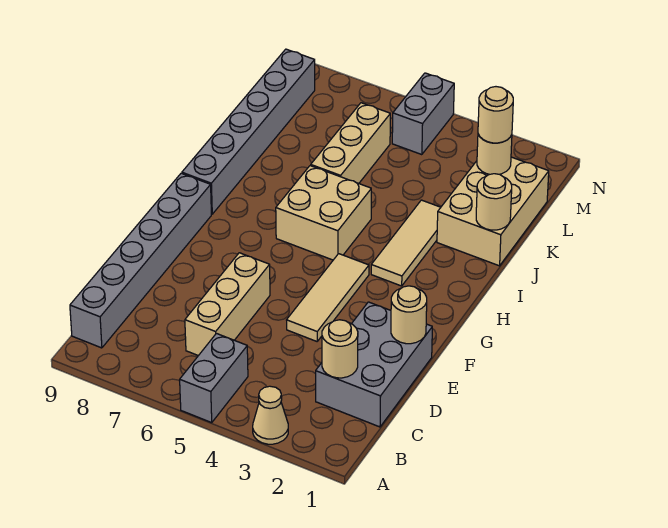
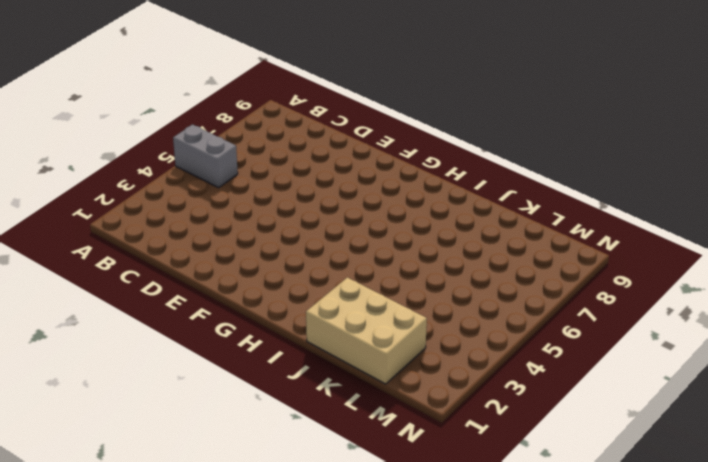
none -> tan cone A3 level 1
none -> grey brick B9:G9 level 1
none -> grey brick C1:E2 level 1

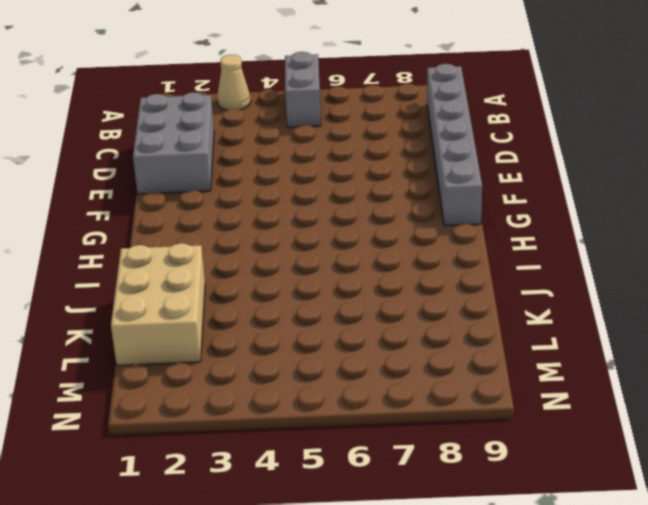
none -> tan brick C6:E6 level 1
none -> tan tile E4:G4 level 1
none -> tan tile H3:J3 level 1

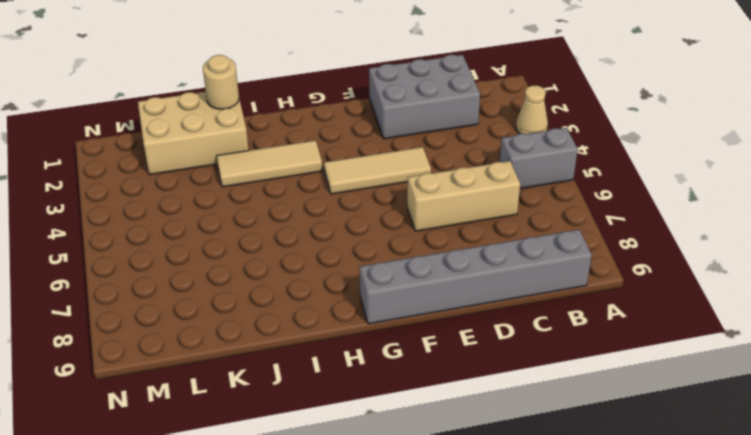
none -> tan brick H5:I6 level 1
none -> grey brick H9:M9 level 1
none -> tan brick J6:L6 level 1

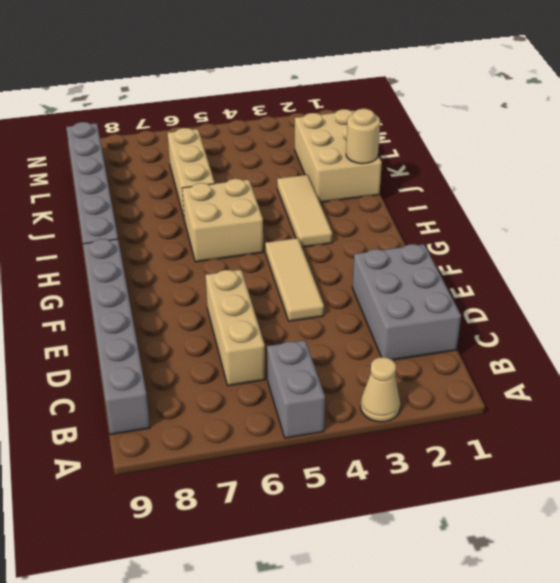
none -> grey brick M5:N5 level 1
none -> tan round brick C2 level 2
none -> tan round brick E1 level 2

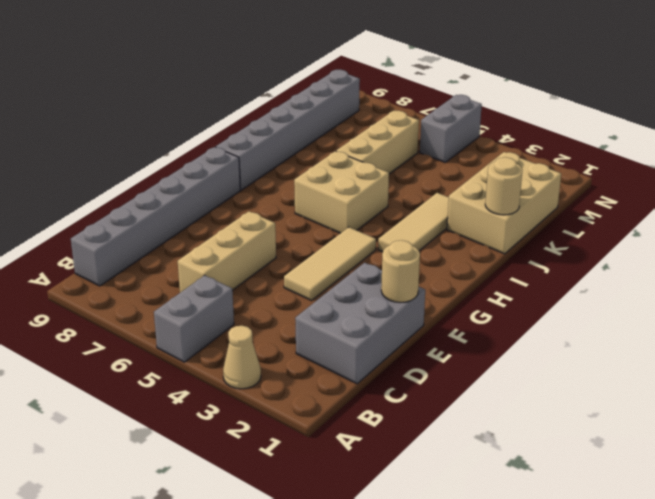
none -> tan round brick C2 level 2
none -> tan round brick L2 level 2
none -> tan round brick L2 level 3

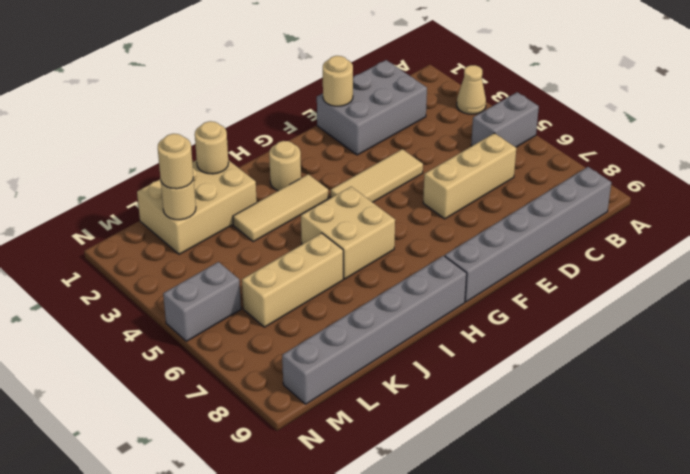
tan round brick H2 level 1 -> tan round brick C2 level 2

